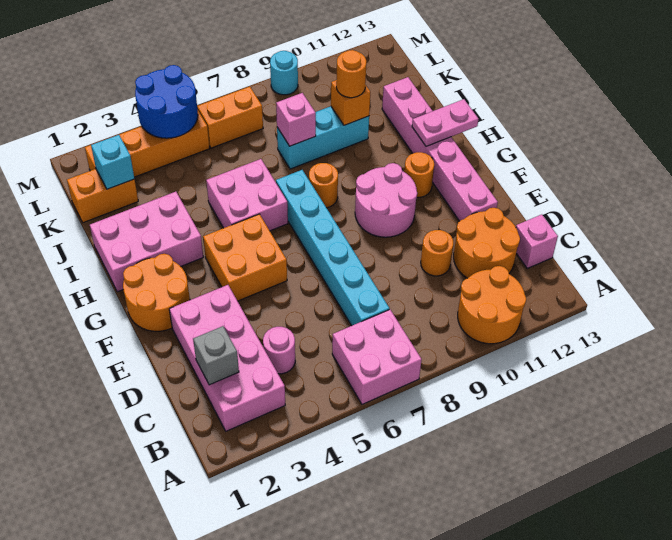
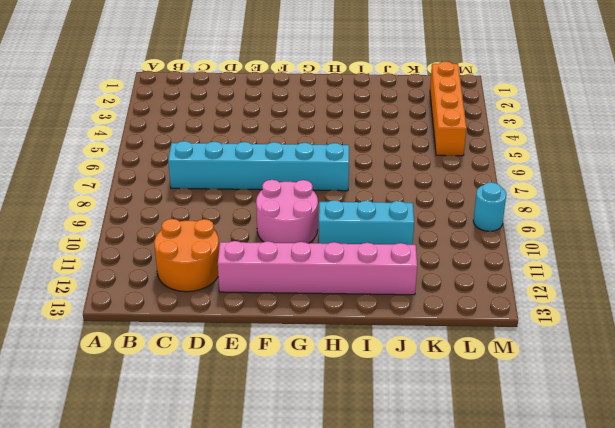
cyan brick H10:J10 level 1 -> cyan brick J8:J10 level 1
none -> pink brick A6:B7 level 1
none -> orange round brick A10:B11 level 1
none -> pink brick B2:E3 level 1

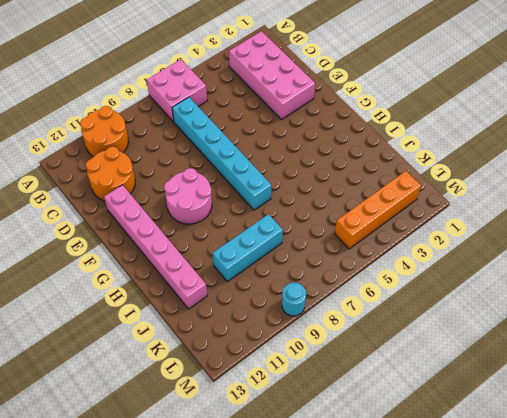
none -> pink round brick C4 level 1
none -> pink brick C13 level 1
none -> orange round brick D10 level 1

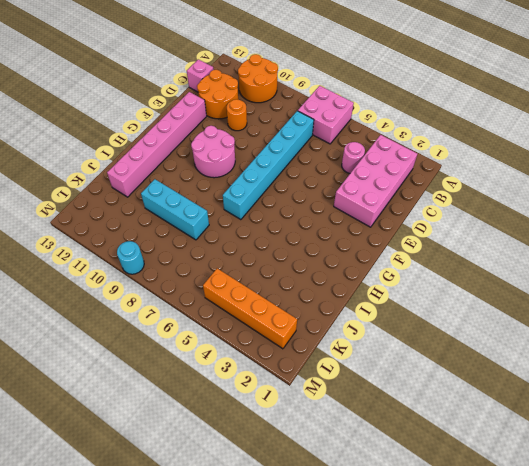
none -> orange round brick F1:G2 level 1
none -> orange brick F4:G5 level 1
none -> orange round brick G11 level 1

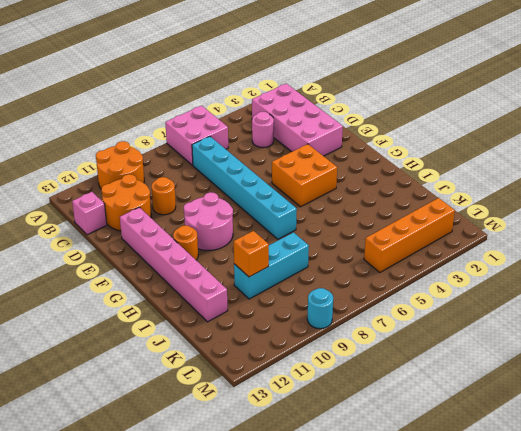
none -> orange round brick F1:G2 level 1
none -> pink brick H1:I3 level 1
none -> pink brick H5:I6 level 1

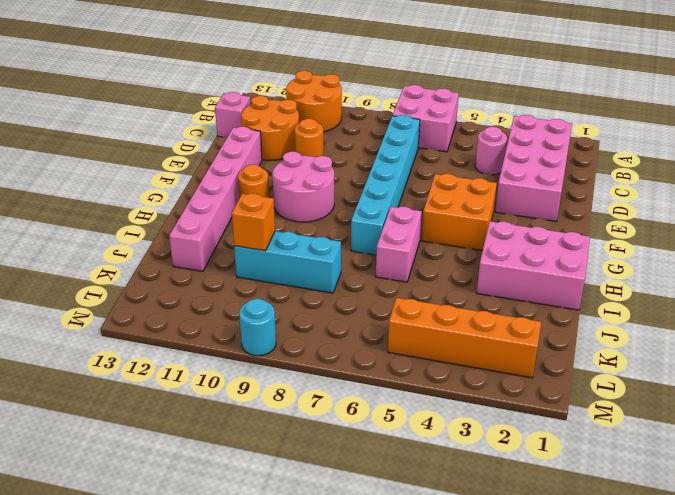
pink brick H6:I6 level 1 -> pink brick H5:I6 level 1
none -> orange round brick F1:G2 level 1
none -> orange round brick H8 level 1
none -> orange brick K1:K2 level 1

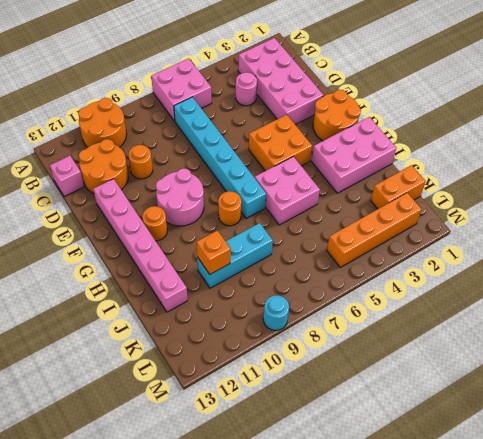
none -> orange brick L6:L7 level 1
none -> grey brick C2 level 2
none -> pink plate H12:H13 level 2

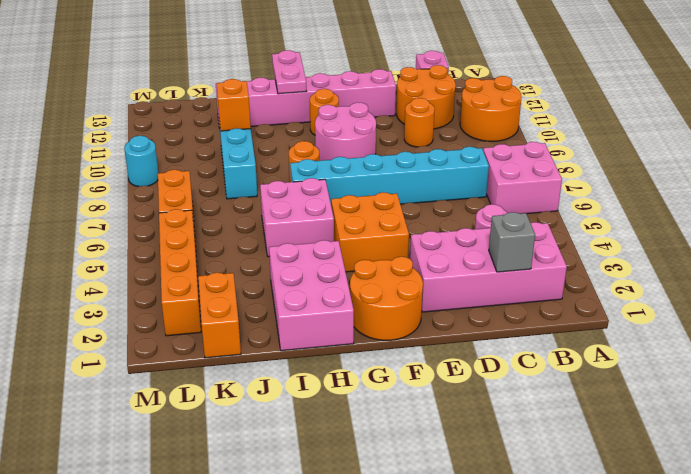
none -> pink brick J8 level 2
none -> cyan brick K2 level 2
none -> blue round brick L4:M5 level 2

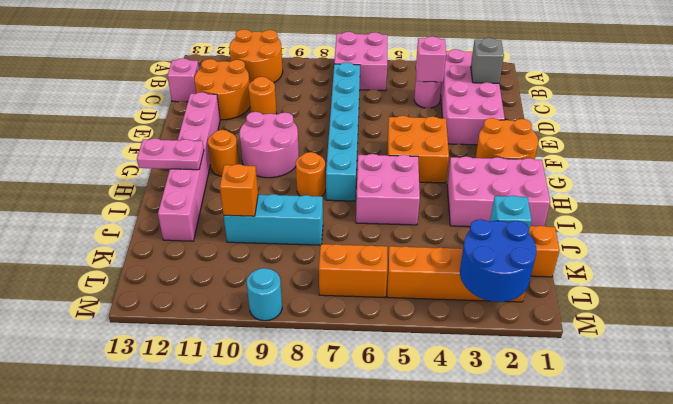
pink brick C4 level 2 -> pink brick J8 level 2
blue round brick L2:M3 level 2 -> blue round brick L4:M5 level 2
none -> orange round brick J10 level 3

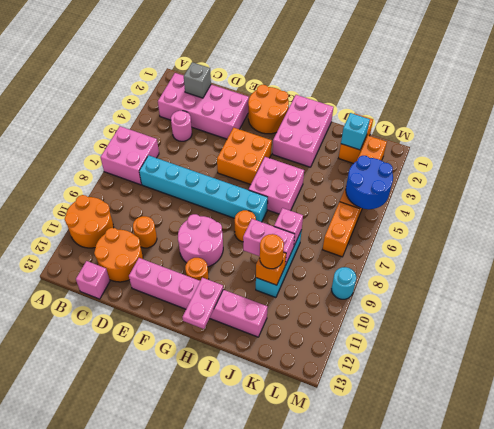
pink brick I9:J9 level 2 -> none

